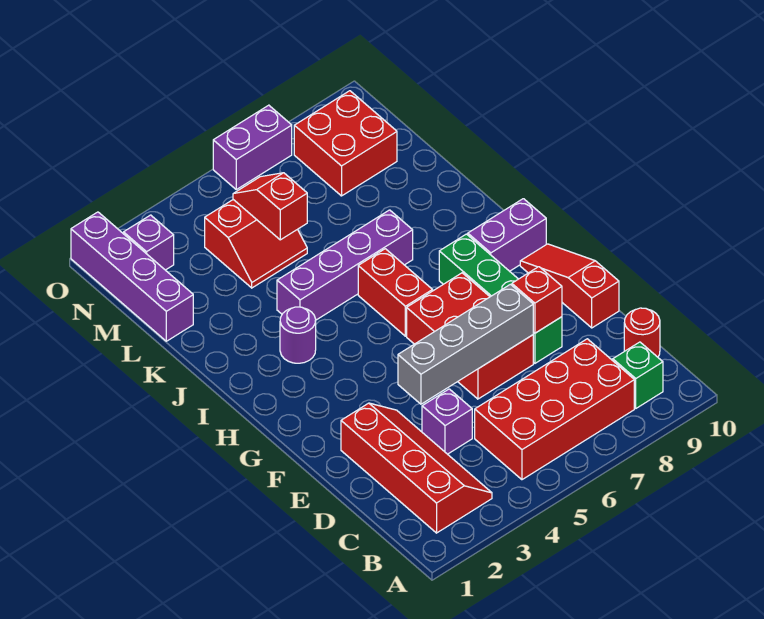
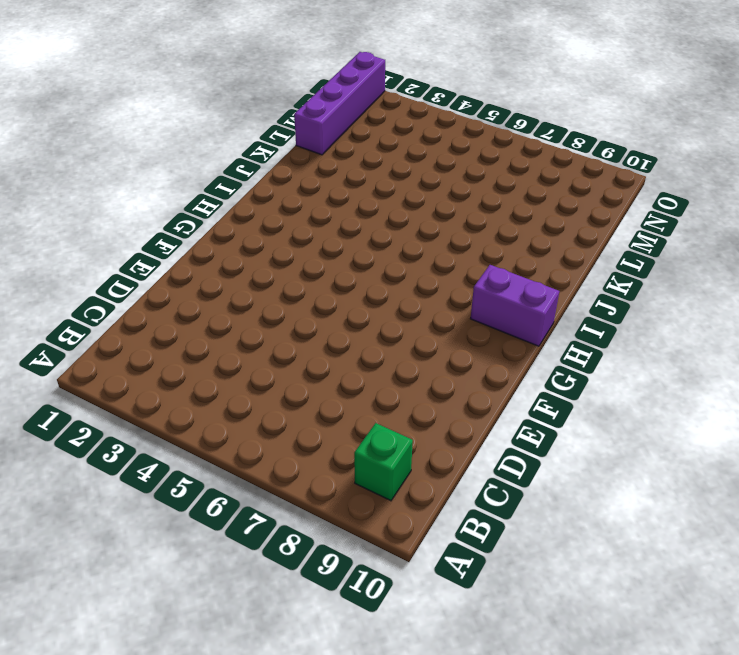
none -> red slope B2:E3 level 1 top 2
none -> red brick B5:C8 level 1
none -> red round brick C10 level 1

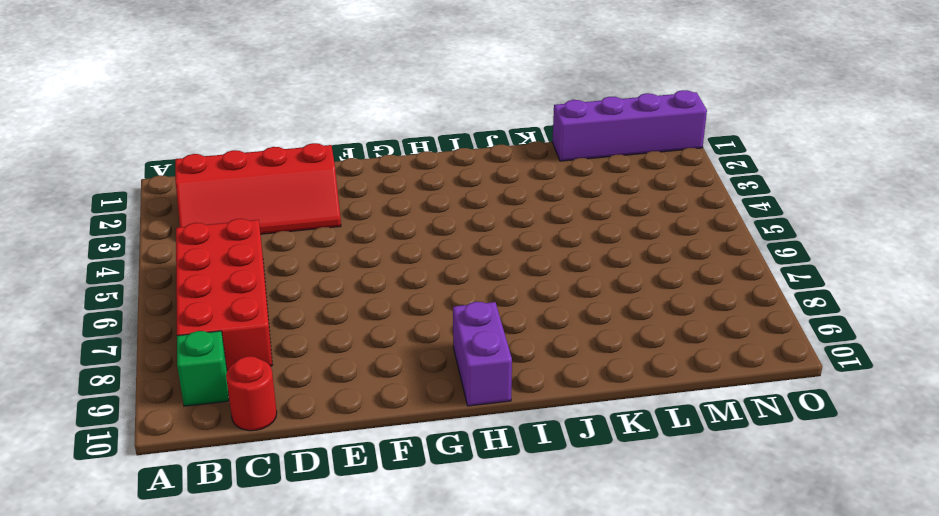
none -> purple brick D4 level 1
none -> red brick E6:G7 level 1
none -> green brick E8:H8 level 1

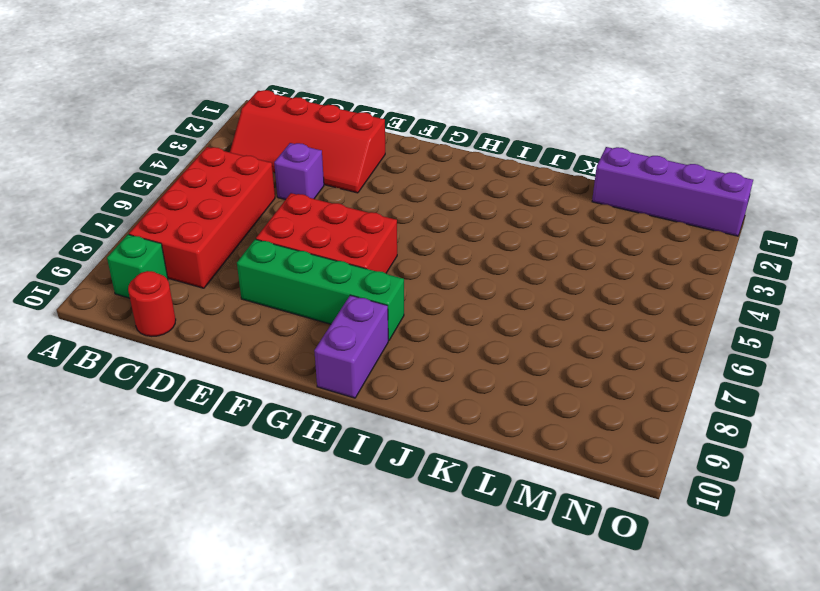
none -> red slope E10:G10 level 1 top E
none -> red brick H6:I6 level 1
none -> purple round brick I3 level 1

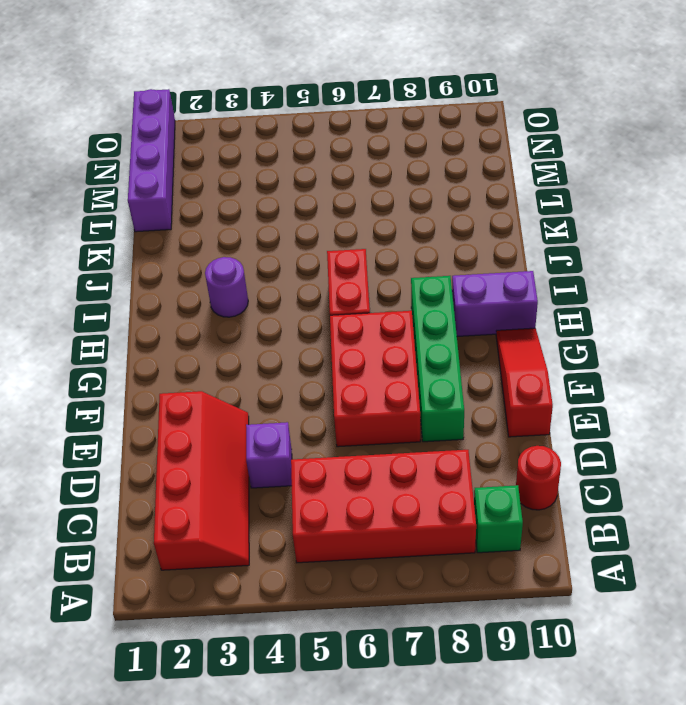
none -> purple brick J4:J7 level 1
none -> red slope L4:M5 level 1 top M
none -> red brick M8:N9 level 1

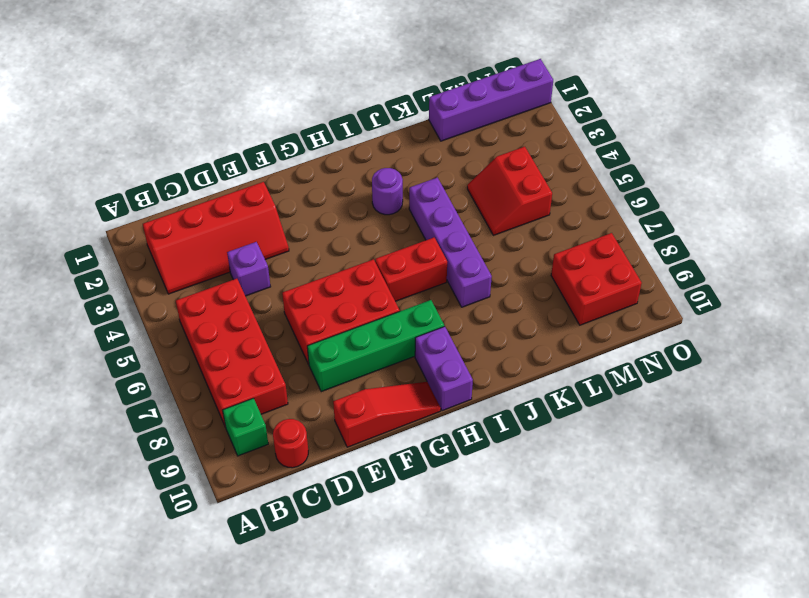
none -> purple brick N2 level 1
none -> purple brick O6:O7 level 1
none -> grey brick E4:E7 level 2

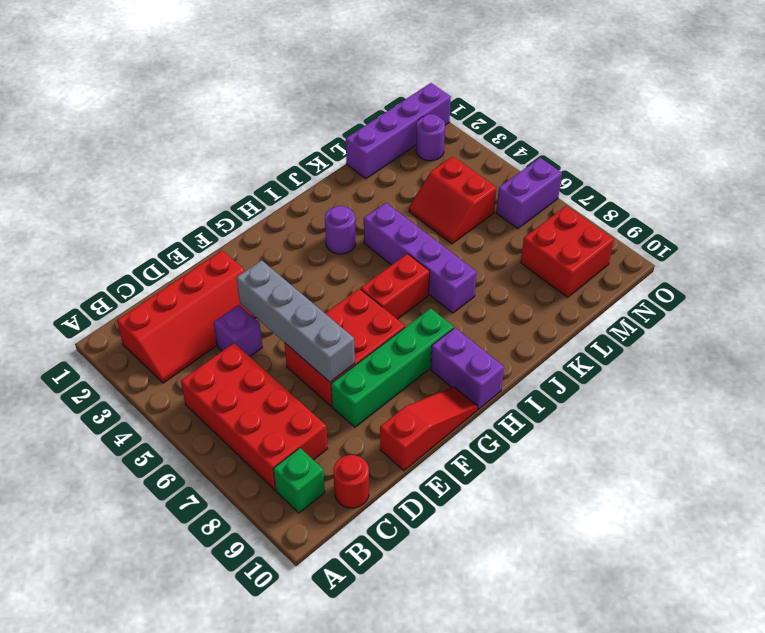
purple round brick N2 level 1 -> purple brick N2 level 1
purple brick N6:O6 level 1 -> purple brick O6:O7 level 1
none -> red brick E8 level 2
none -> red slope L5:M5 level 2 top L

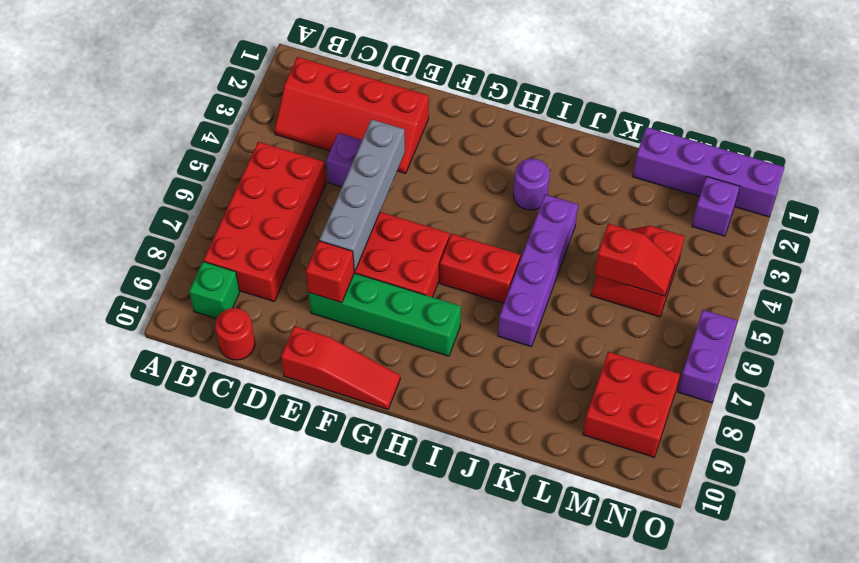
none -> purple brick H9:H10 level 1

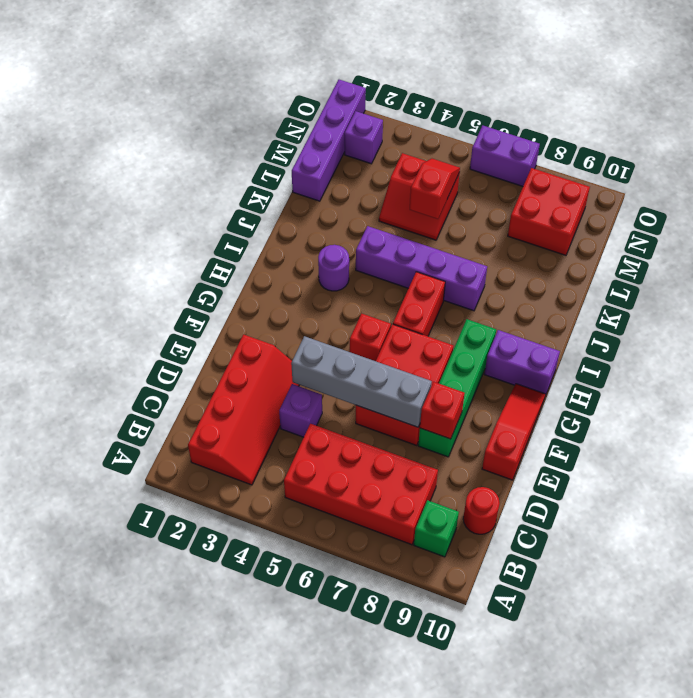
red brick G5 level 1 -> none

